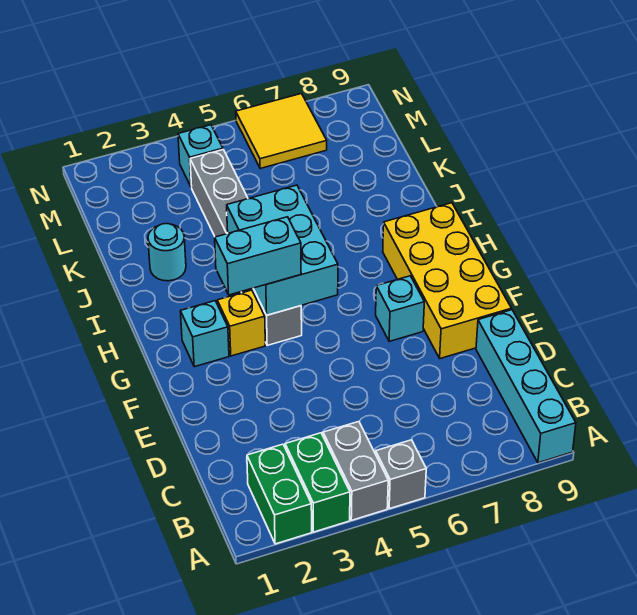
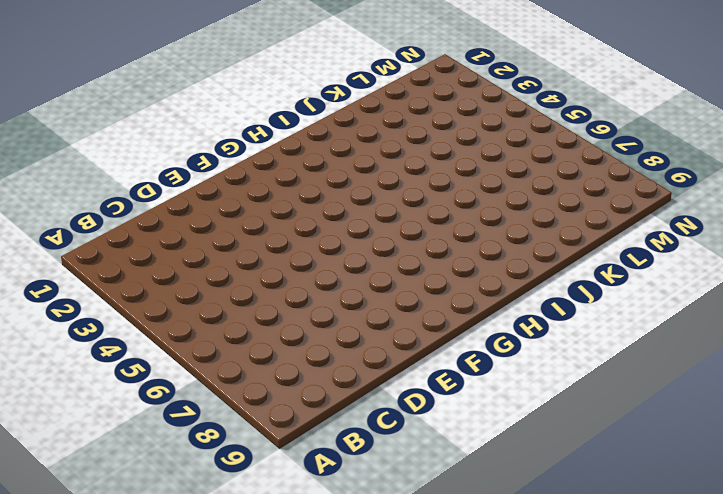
none -> green brick A2:B2 level 1
none -> green brick A3:B3 level 1
none -> grey brick A4:B4 level 1

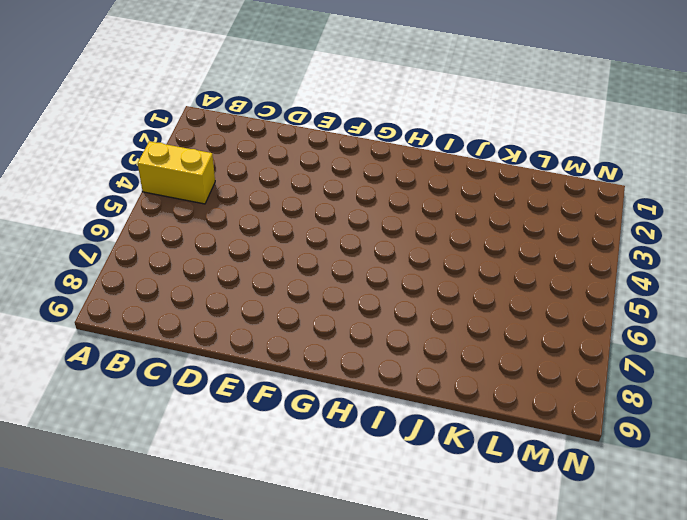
yellow brick A4:B4 level 1 -> grey brick A4:B4 level 1
none -> green brick A2:B2 level 1
none -> green brick A3:B3 level 1
none -> grey brick A5 level 1

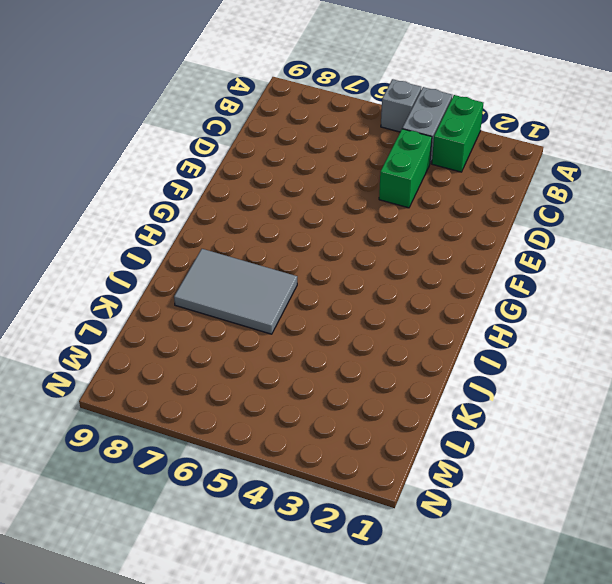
green brick C4:D4 level 1 -> green brick A2:B2 level 1
grey tile I6:J8 level 1 -> none
none -> cyan brick A9:D9 level 1
none -> yellow brick E8:H9 level 1
none -> cyan brick F7 level 1

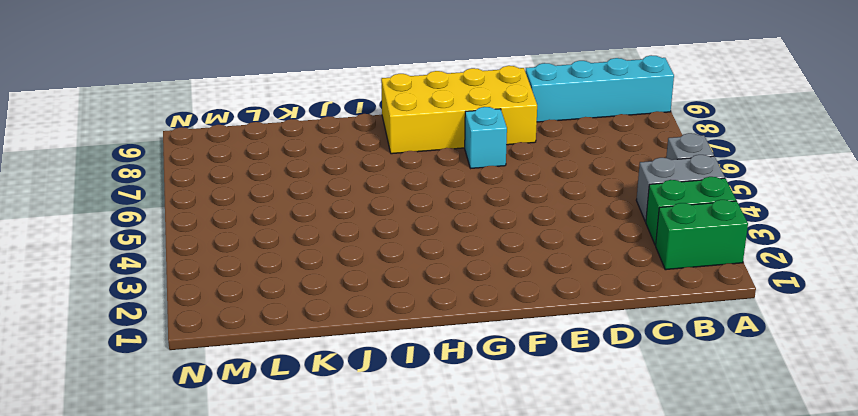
none -> cyan brick G2 level 1
none -> yellow brick G3 level 1
none -> grey brick G4:L4 level 1

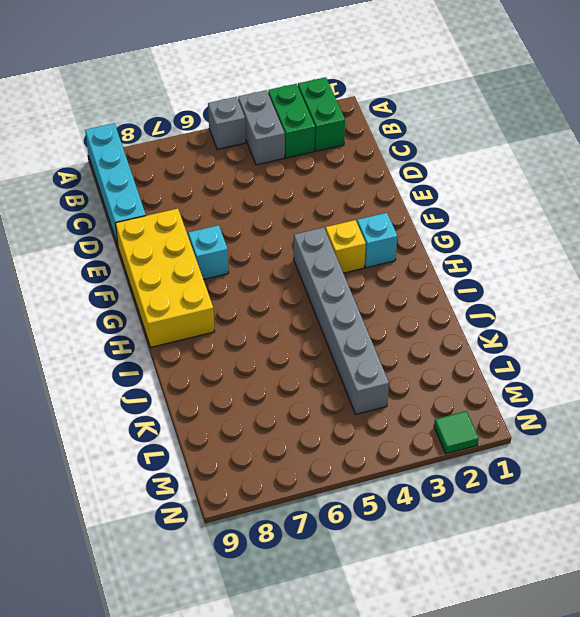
green tile N2 level 1 -> none
none -> cyan round brick J2 level 1
none -> cyan brick M4 level 1
none -> yellow tile M6:N7 level 1

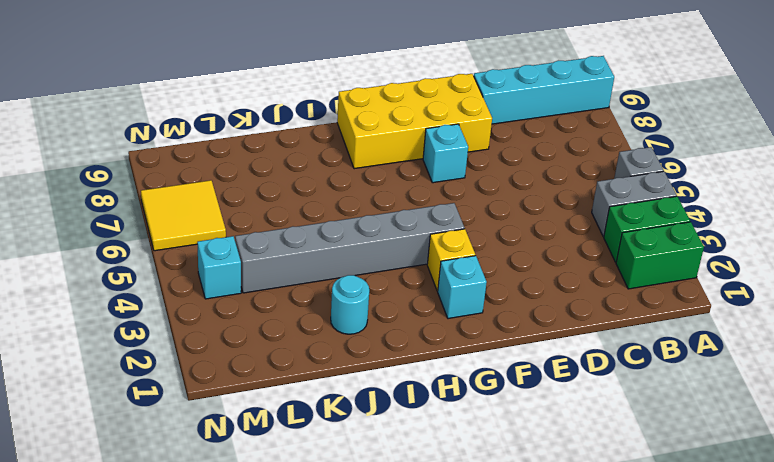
none -> cyan brick G4:I5 level 2
none -> cyan brick G3:G4 level 3

